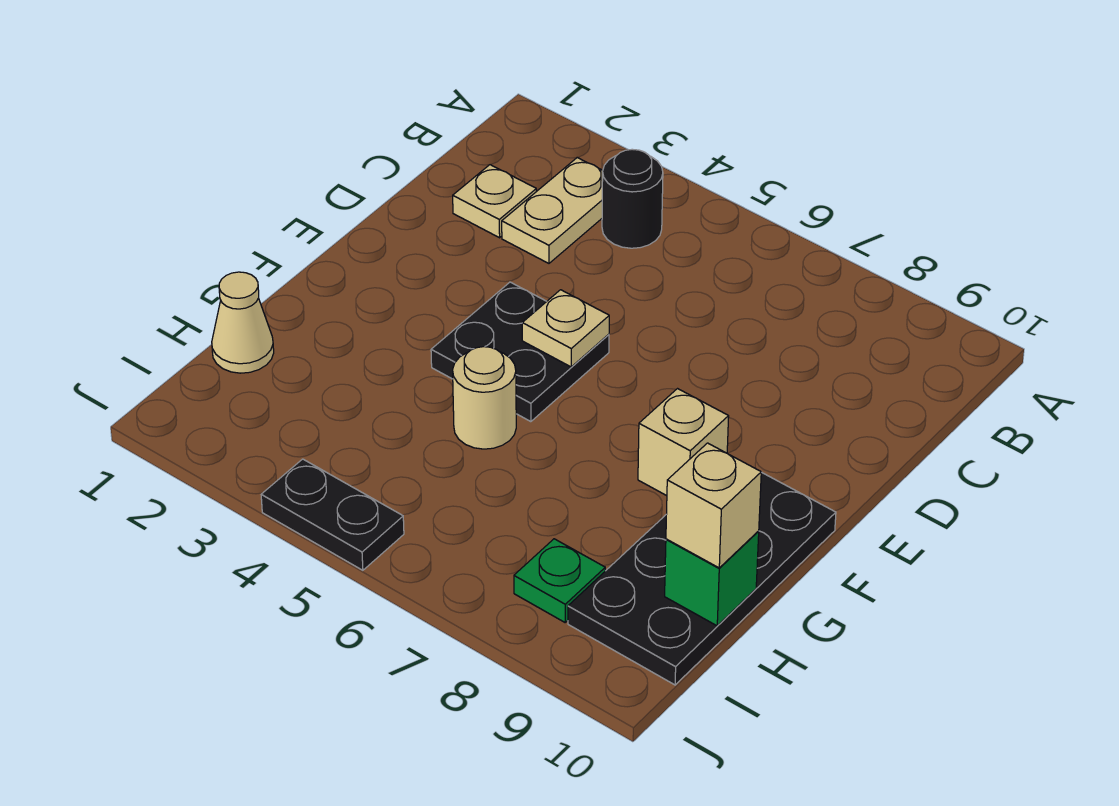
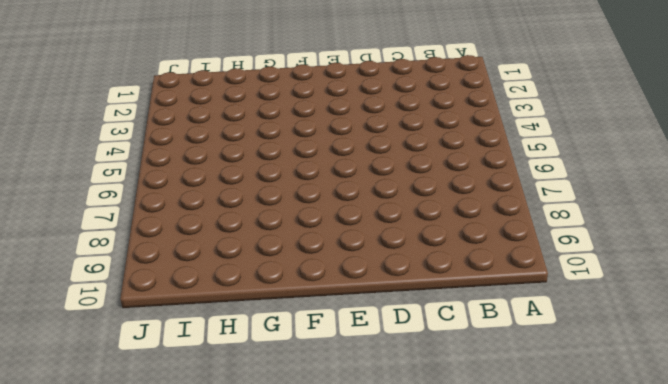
none -> tan plate B3:C3 level 1
none -> black round brick B4 level 1
none -> tan plate C2 level 1

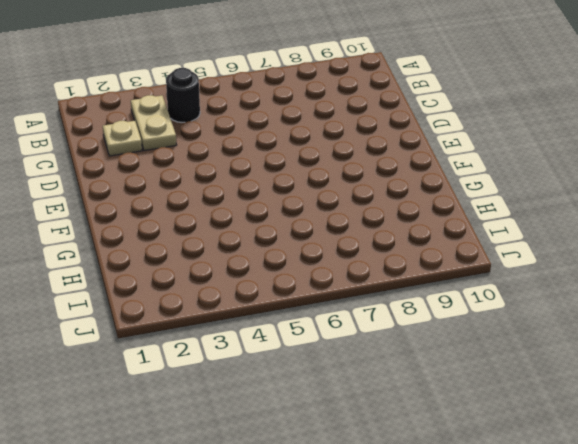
none -> black plate E4:F5 level 1
none -> tan brick F8 level 1
none -> black plate F9:I10 level 1

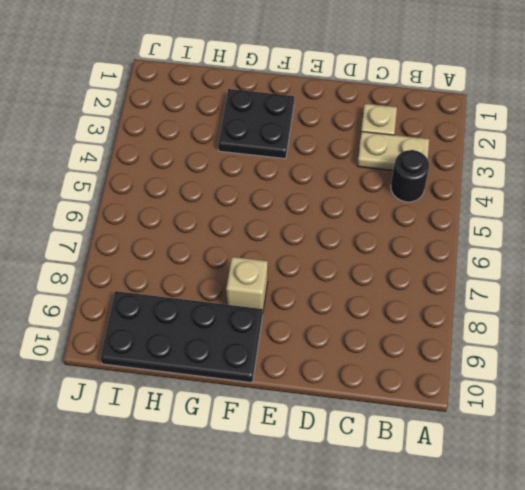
black plate F2:G3 level 1 -> black plate E4:F5 level 1
none -> tan round brick G5 level 1
none -> tan cone H1 level 1
none -> green plate I8 level 1

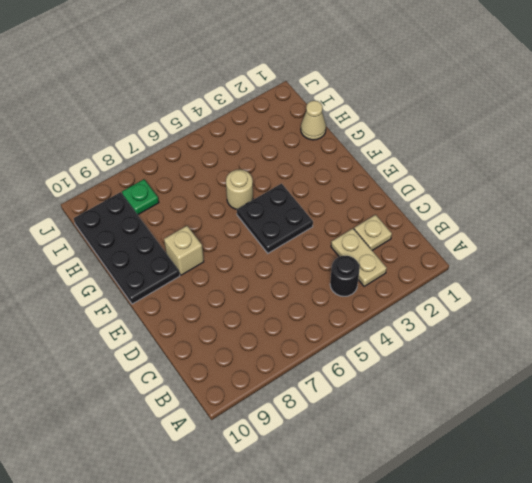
none -> black plate J4:J5 level 1
none -> tan plate E5 level 2
none -> green brick H10 level 2

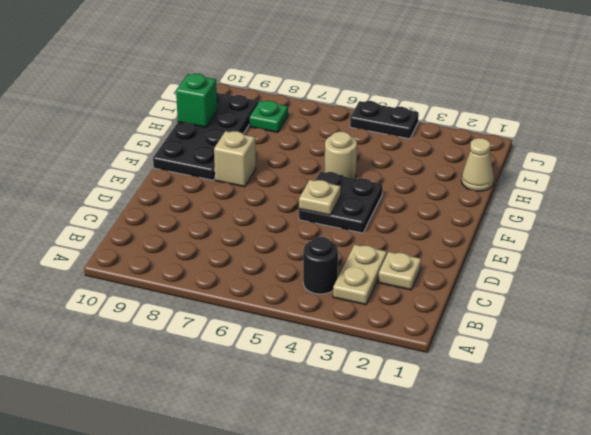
none -> tan brick H10 level 3

